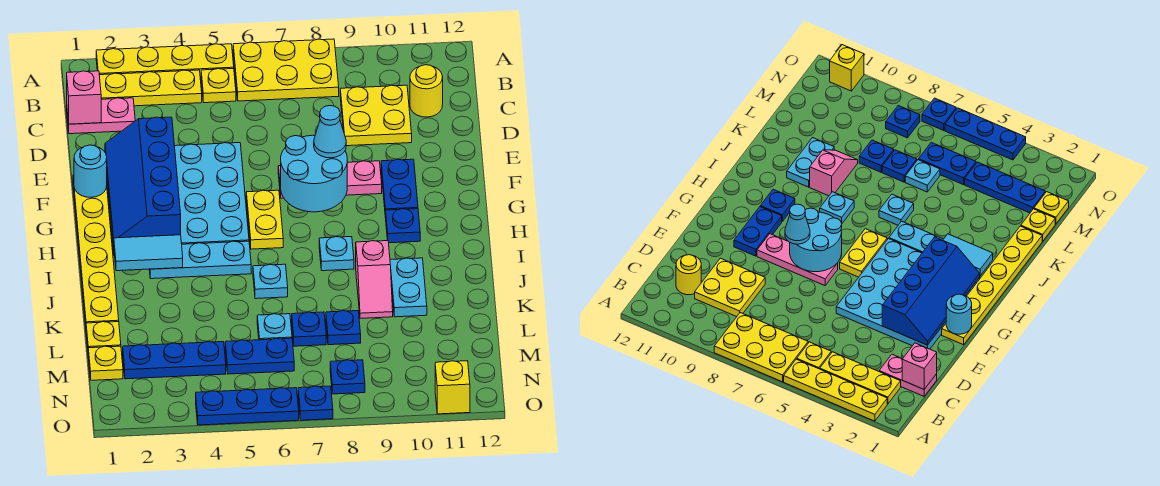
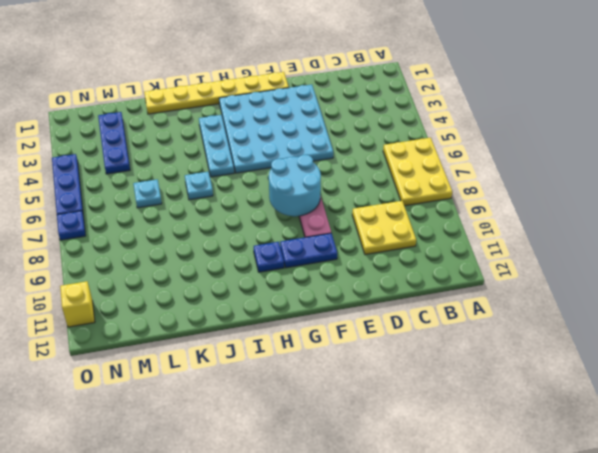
none -> yellow plate A2:A5 level 1
none -> yellow plate B2:B4 level 1
none -> yellow plate B5 level 1
none -> pink plate C1:C2 level 1

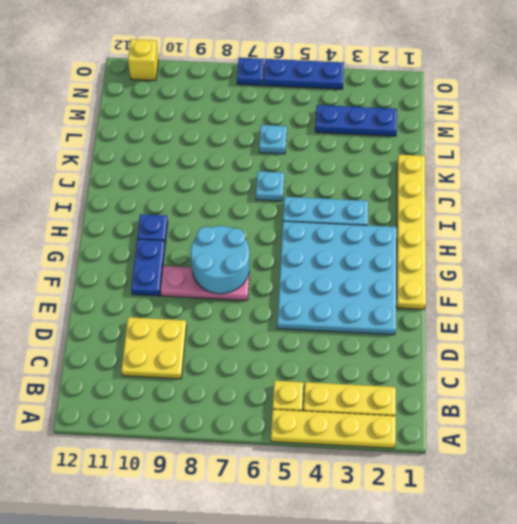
none -> yellow plate A6:B8 level 1
none -> pink plate C1:C2 level 1
none -> yellow round brick C11 level 1
none -> yellow plate G6:H6 level 1

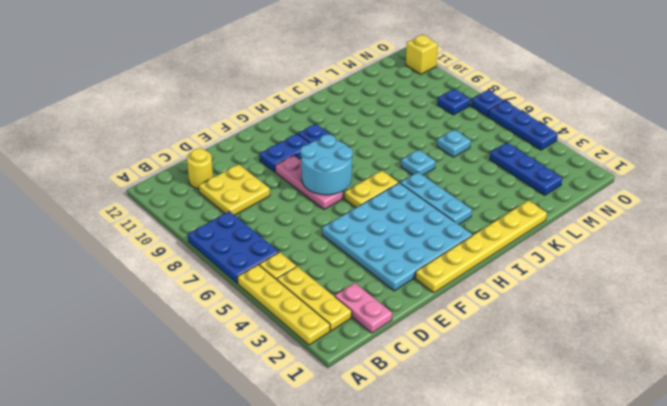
blue plate A6:B8 level 1 -> yellow plate A6:B8 level 1
none -> cyan plate I8 level 1
none -> pink slope J9:K9 level 1 top J
none -> cyan plate J10:K10 level 1
none -> yellow plate L1 level 1

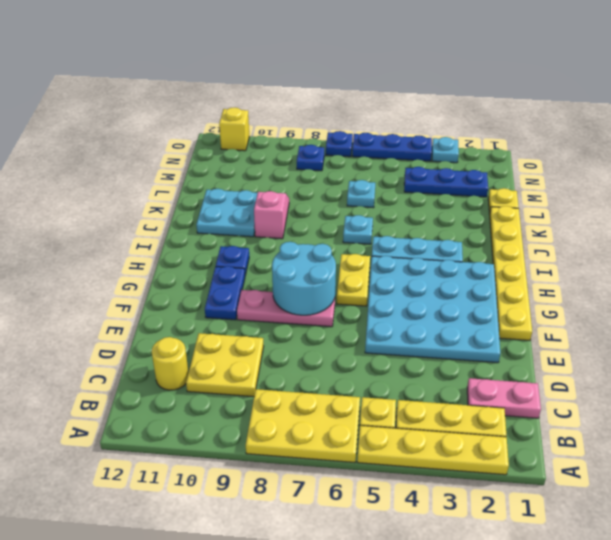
cyan plate J10:K11 level 1 -> cyan plate J10:K10 level 1
cyan plate O3 level 1 -> cyan plate I8 level 1
none -> blue plate L7 level 1
none -> blue plate L8 level 1
none -> yellow plate M1 level 1
none -> blue plate M5:M6 level 1

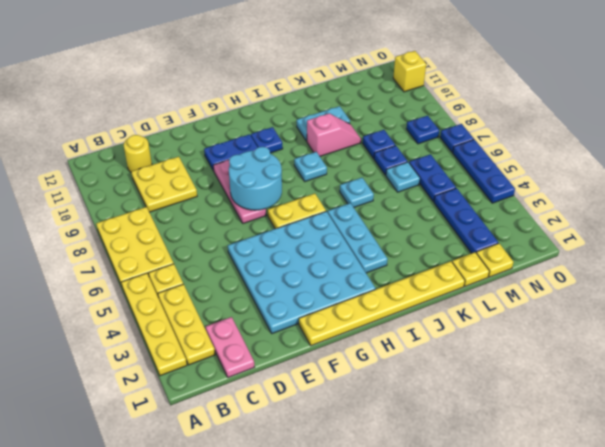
none -> pink brick C1 level 2
none -> blue slope E2:H3 level 2 top 3
none -> cyan round brick F1 level 2
none -> cyan tile I2:I3 level 2

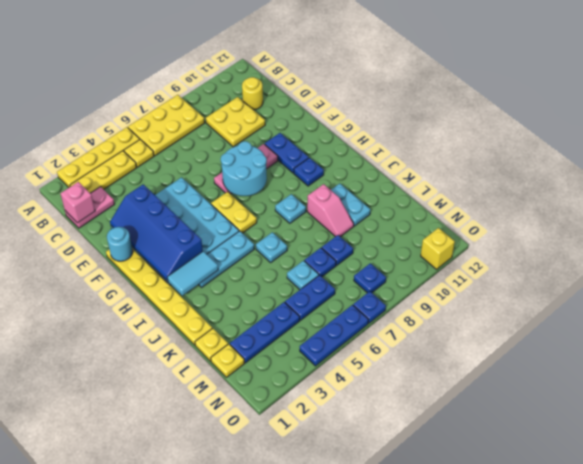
none -> cyan cone F8 level 3

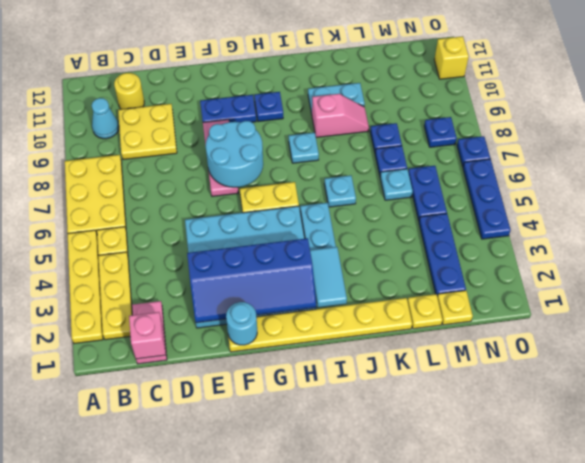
cyan cone B10 level 1 -> cyan cone F8 level 3

